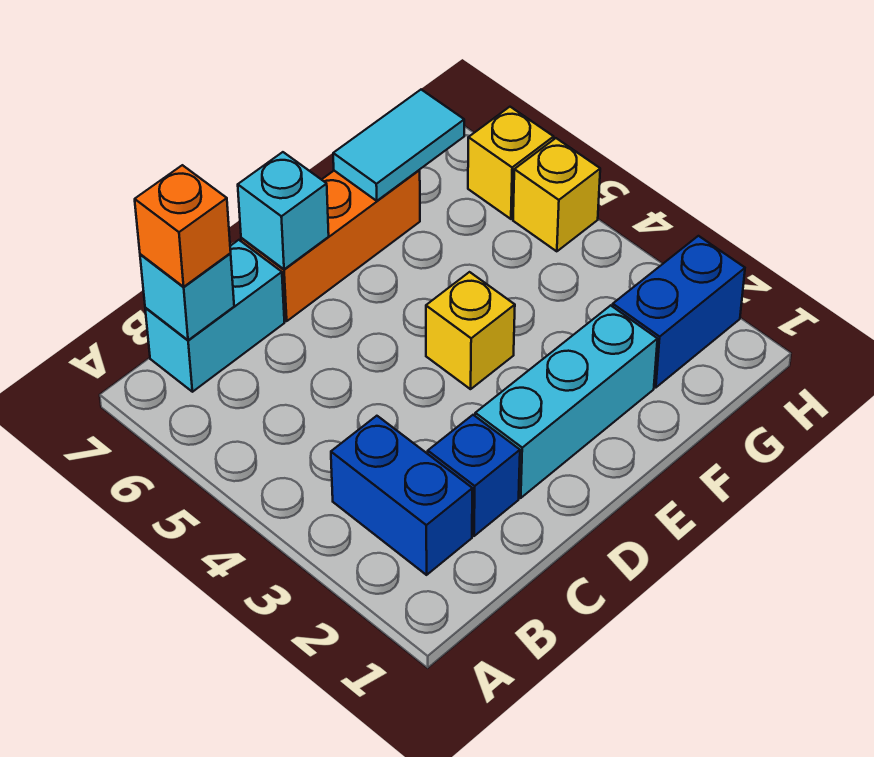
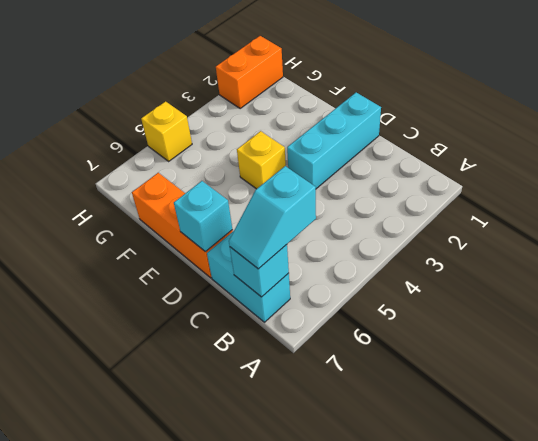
cyan slope B6:B7 level 3 top 6 -> orange brick B7 level 3
cyan brick D1:D3 level 1 -> cyan brick D2:F2 level 1
orange brick H1:H2 level 1 -> blue brick G2:H2 level 1
none -> blue brick B2:B3 level 1
none -> blue brick C2 level 1
none -> yellow brick H6 level 1

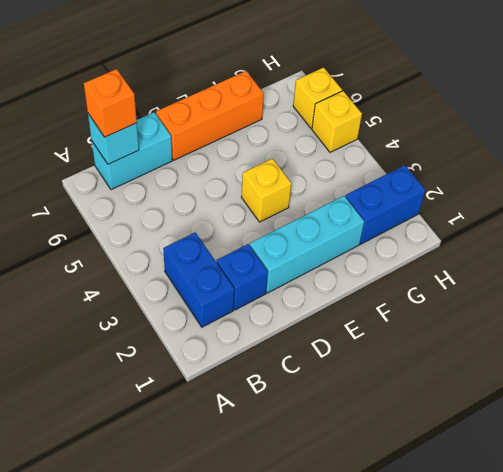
none -> cyan brick D7 level 2
none -> cyan tile F7:G7 level 2

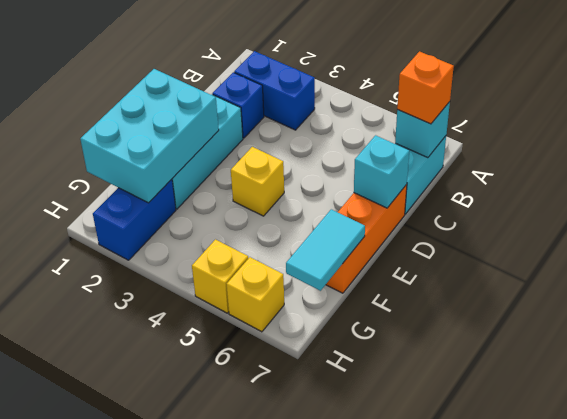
cyan brick E1:G2 level 2 -> none

